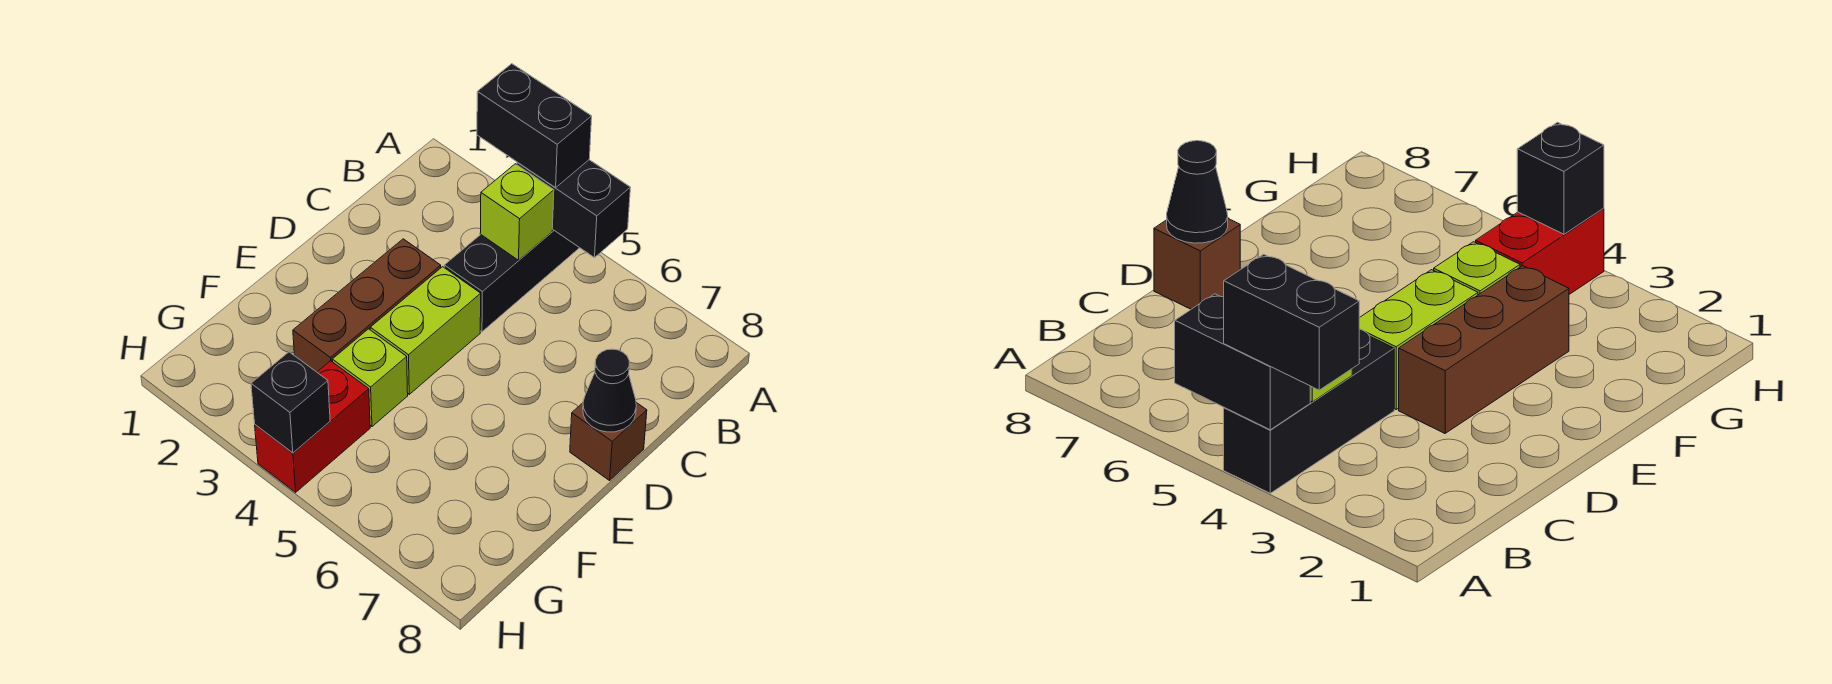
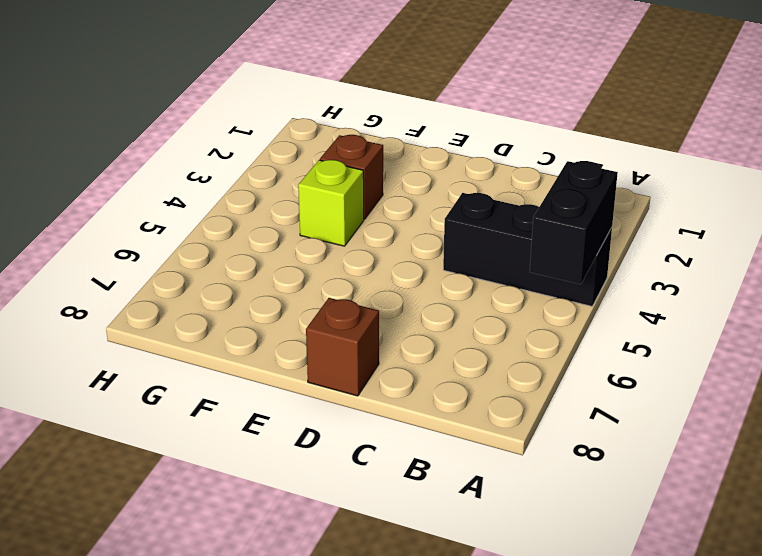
brown brick F3 level 1 -> brown brick D3:F3 level 1
none -> lime brick D4:E4 level 1
none -> red brick G4:H4 level 1

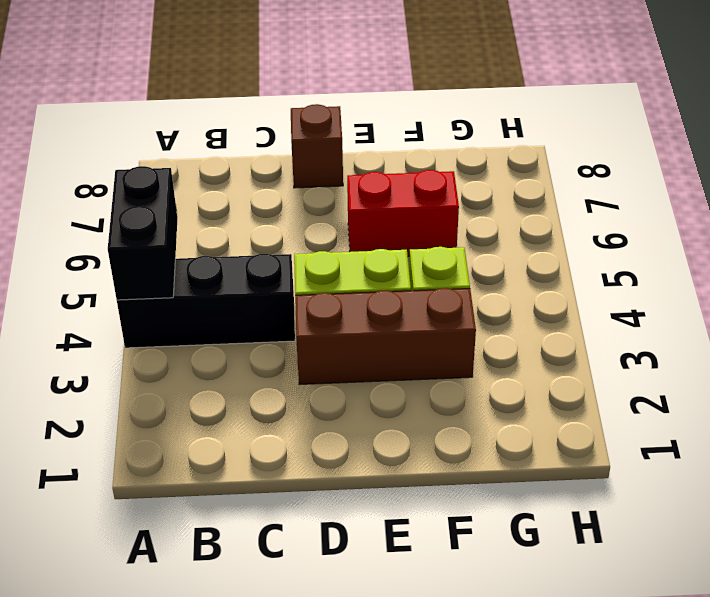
red brick E6:F6 level 1 -> red brick G4:H4 level 1
none -> lime brick B4 level 2
none -> black cone D8 level 2

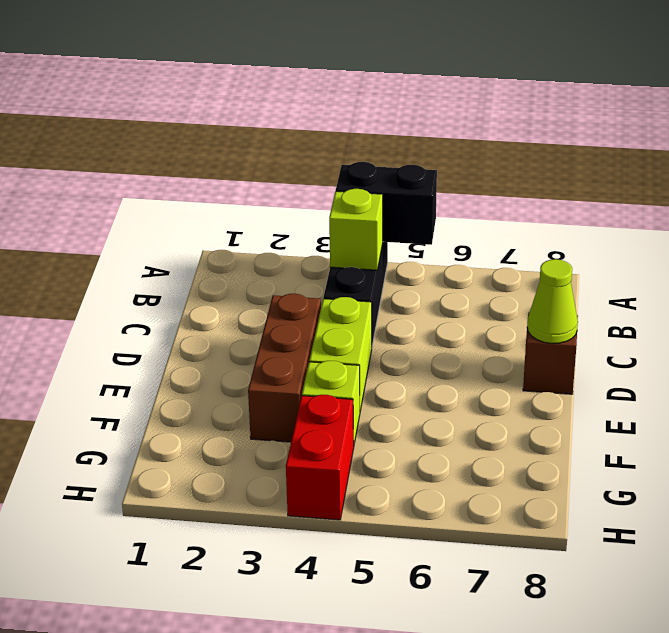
lime cone D8 level 2 -> black cone D8 level 2
none -> black brick H4 level 2
none -> black brick A3:A4 level 3

